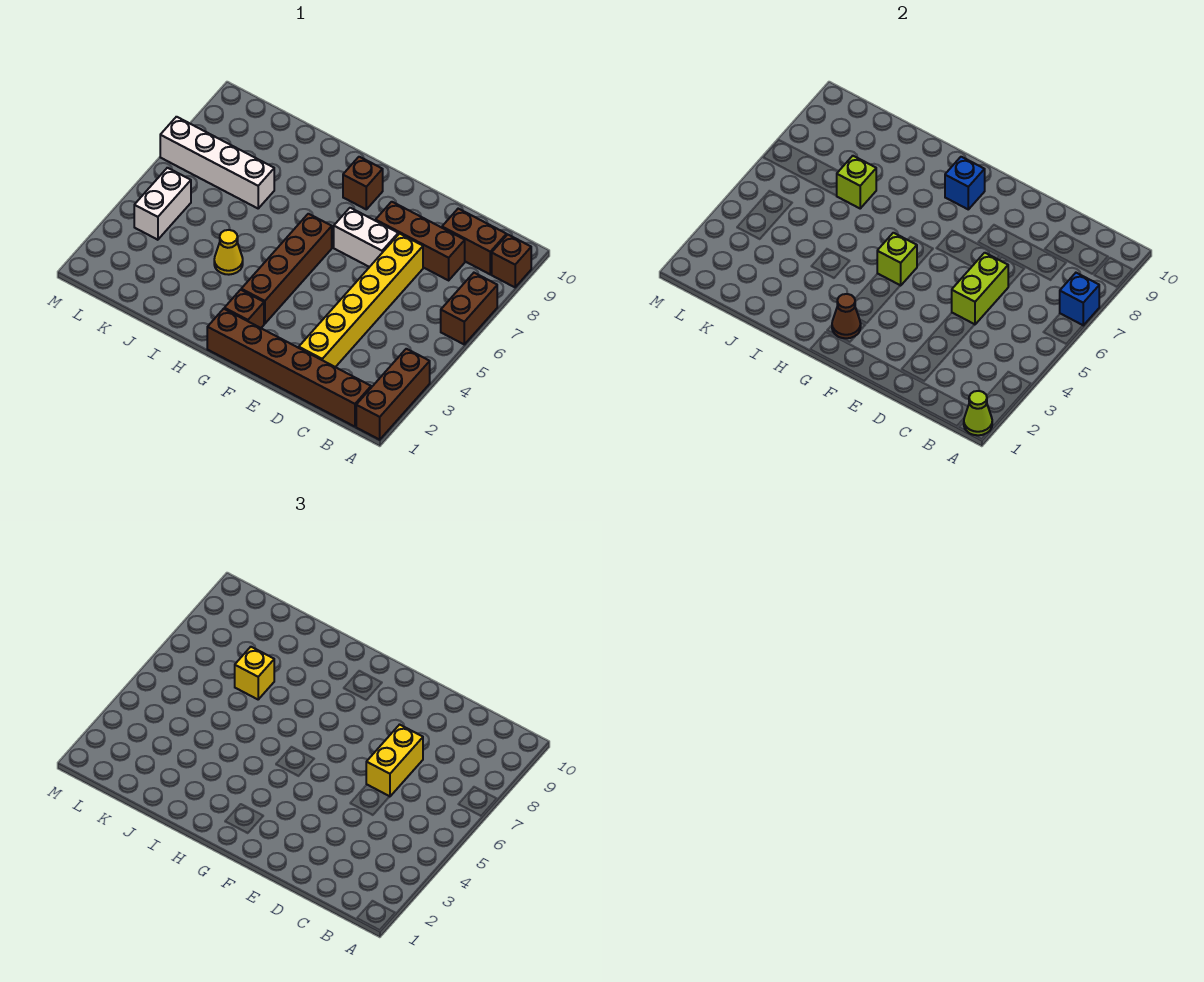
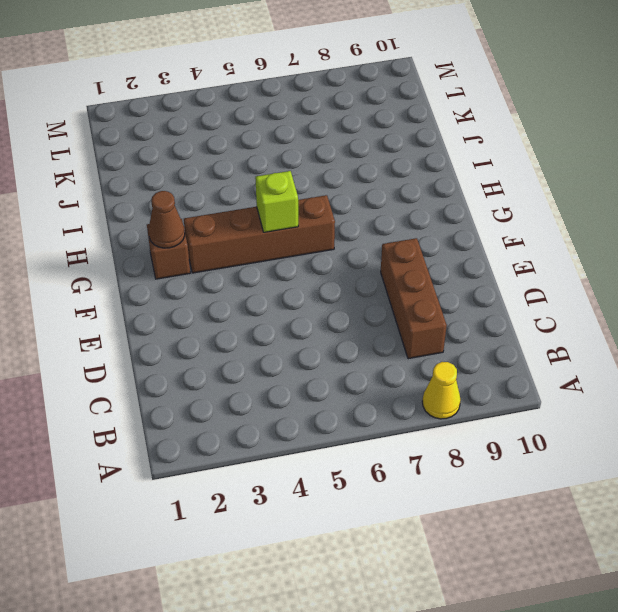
yellow cone A8 level 1 -> yellow cone I4 level 1
none -> brown brick A1:A3 level 1
none -> brown brick A6:A7 level 1
none -> brown brick A9 level 1

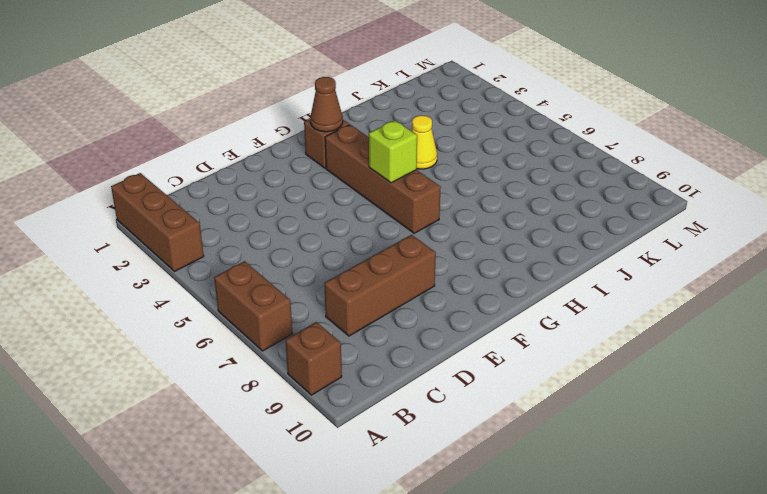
none -> brown brick B1:G1 level 1
none -> brown brick B9:C9 level 1
none -> yellow brick D2:D7 level 1

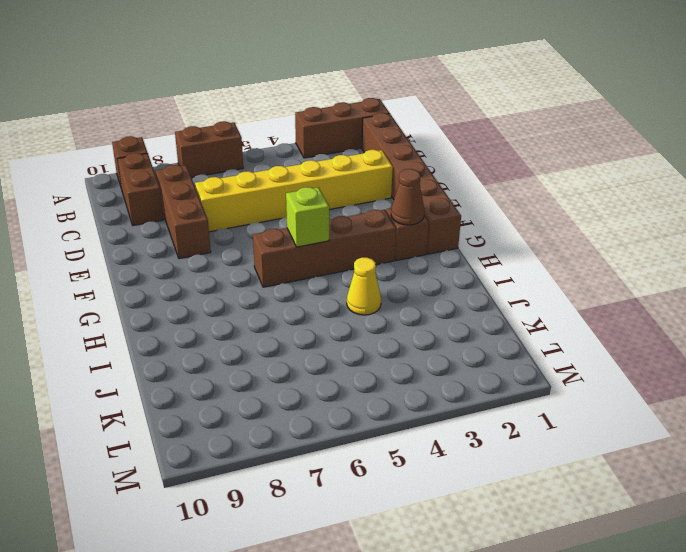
none -> white brick E7:F7 level 1
none -> brown brick G9 level 1
none -> white brick J7:M7 level 1

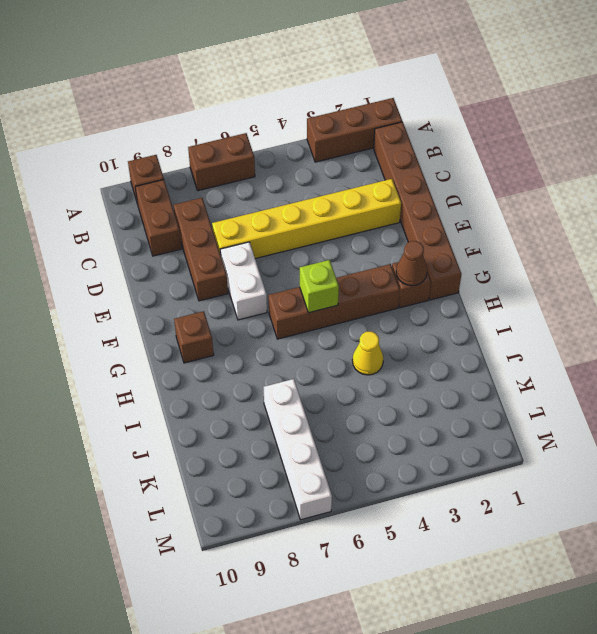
none -> white brick L4:L5 level 1
none -> lime cone A1 level 2
none -> blue brick A7 level 2

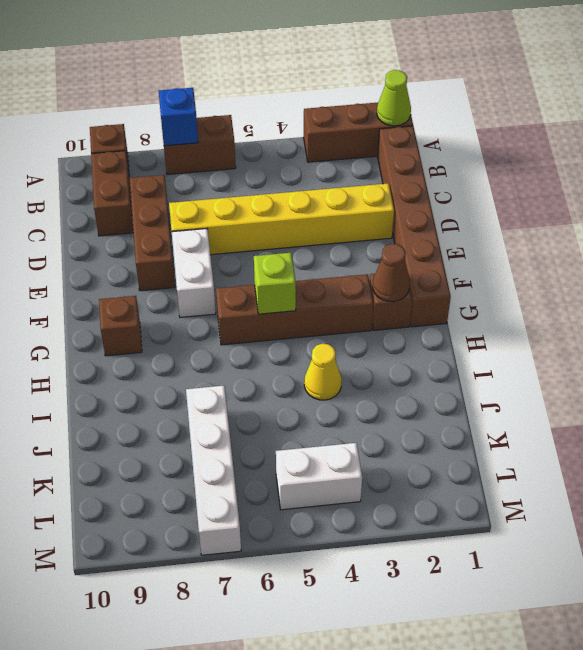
none -> lime brick D5:D6 level 2
none -> blue brick G9 level 2
none -> lime brick J7 level 2

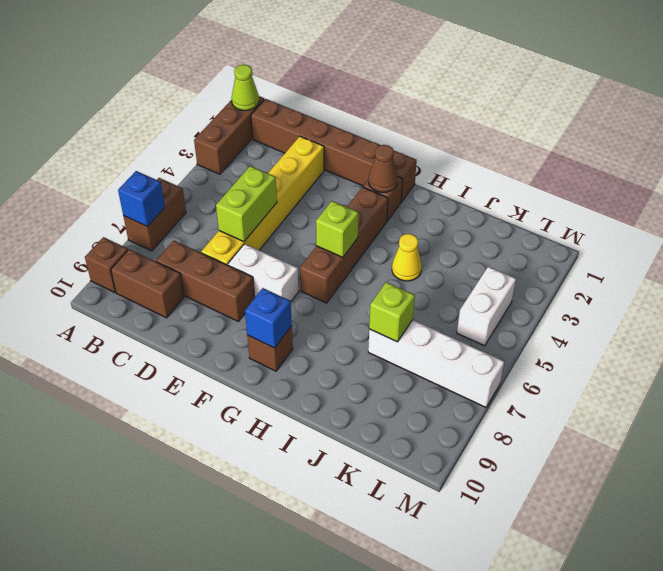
none -> yellow brick D6:D7 level 3
none -> yellow brick J7 level 3

